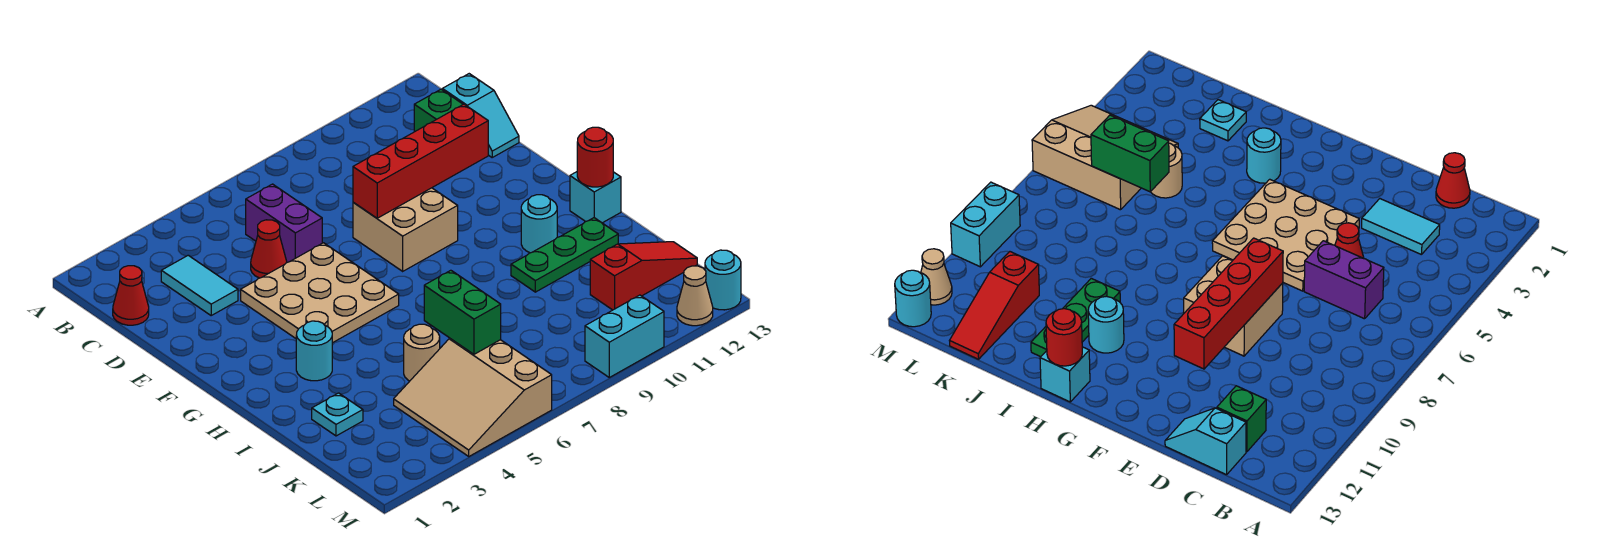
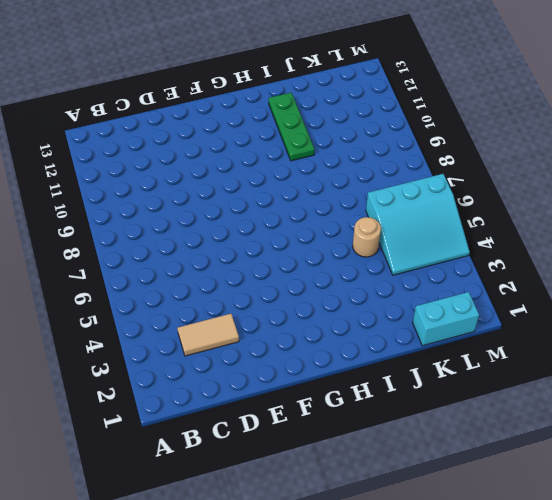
tan tile C3:D3 level 1 -> cyan tile C3:D3 level 1
cyan brick K1:L1 level 1 -> cyan brick M9:M10 level 1
cyan slope K4:M6 level 1 top 6 -> tan slope K4:M6 level 1 top 6
none -> red cone C1 level 1
none -> purple brick C6:D6 level 1
none -> green brick C12 level 1

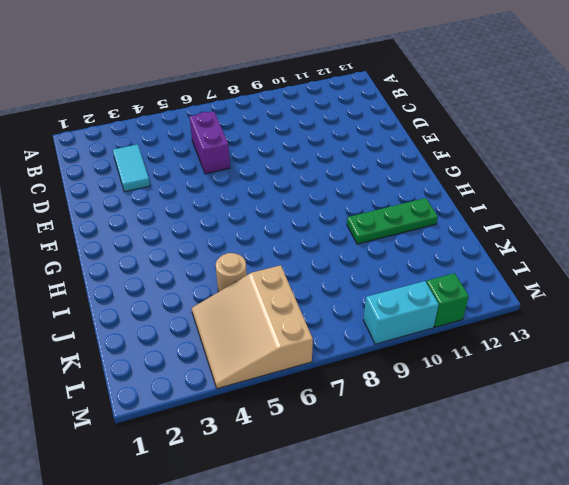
green brick M11 level 1 -> green brick C12 level 1
none -> red cone C1 level 1
none -> cyan slope C13:D13 level 1 top C
none -> red cone D5 level 1

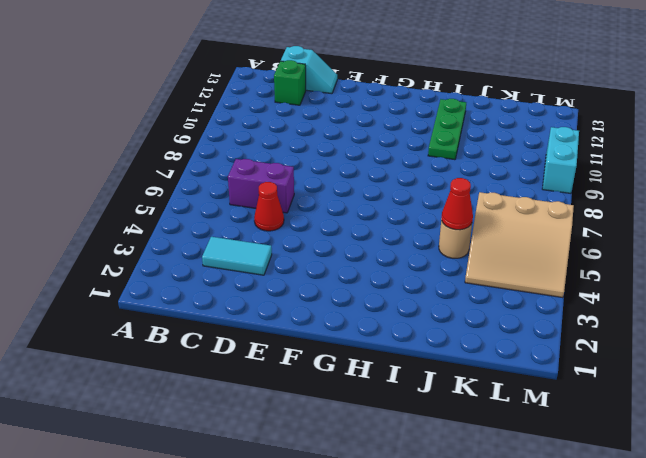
red cone J5 level 2 -> red cone C1 level 1
none -> tan plate E4:G6 level 1
none -> tan brick E8:F9 level 1
none -> cyan round brick H3 level 1

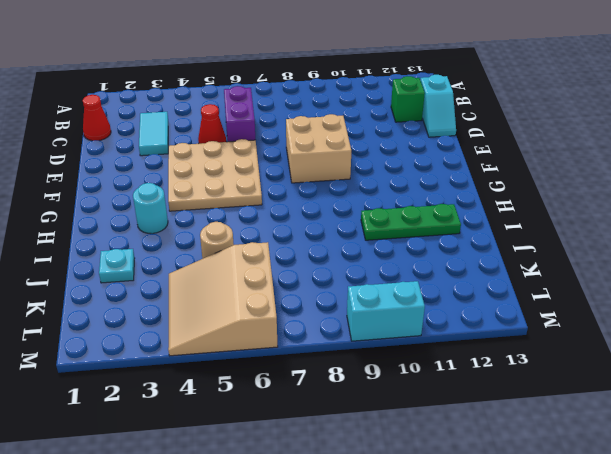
none -> cyan round brick H11 level 1
none -> cyan brick H13 level 1
none -> red slope K11:K13 level 1 top 11

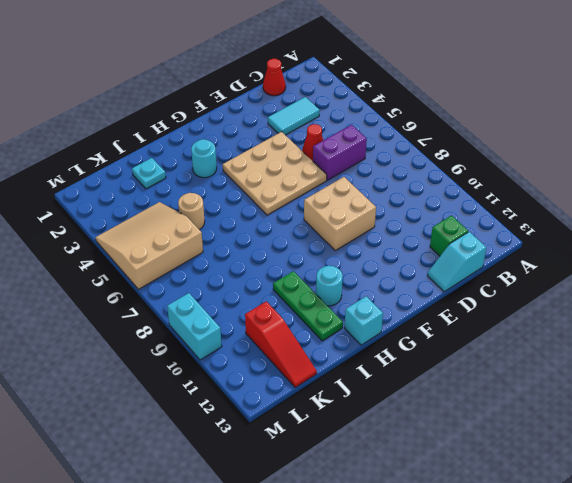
none -> tan cone M12 level 1
none -> cyan round brick M13 level 1
none -> red brick E8:E11 level 2

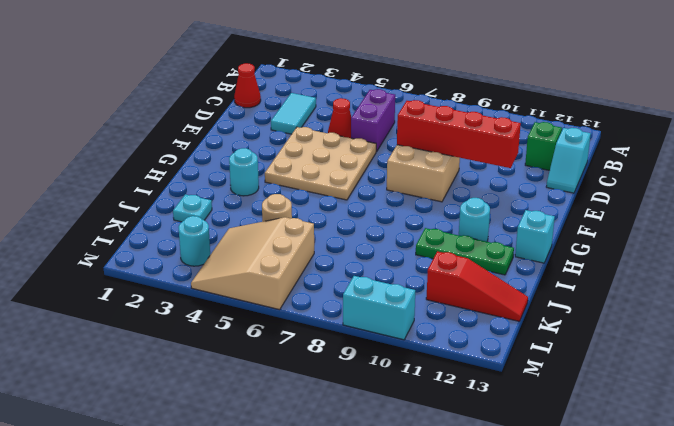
cyan round brick L3 level 1 -> cyan round brick M13 level 1
none -> tan cone M12 level 1
none -> red round brick H13 level 2
none -> green brick J6:K6 level 2

